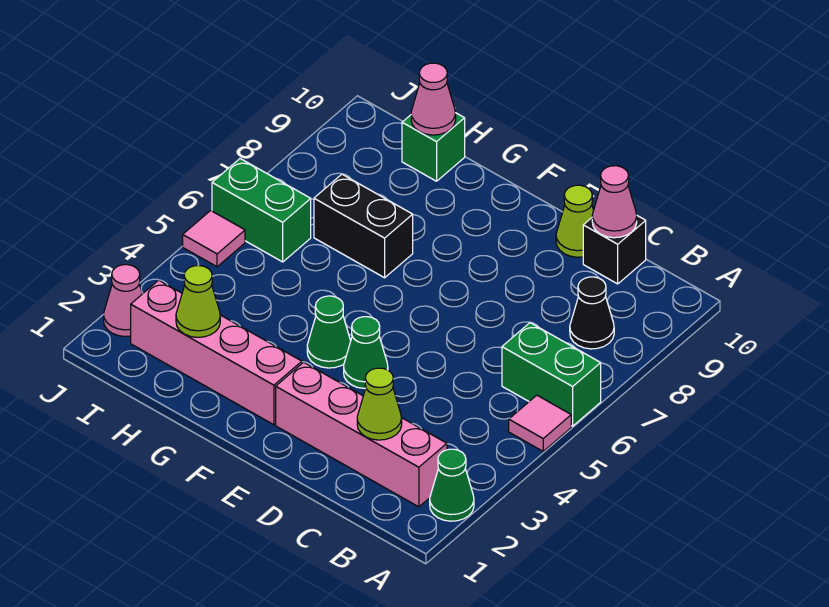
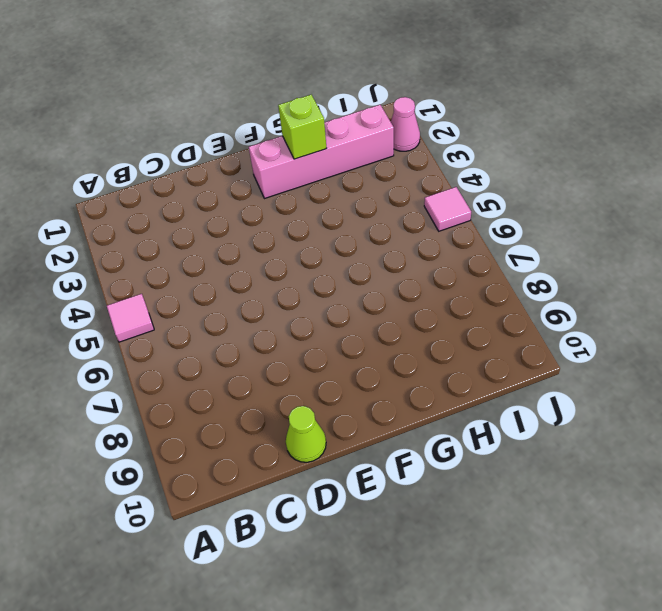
lime brick G2 level 2 -> none
none -> green cone A2 level 1
none -> green brick A6:B6 level 1
none -> pink brick B2:E2 level 1

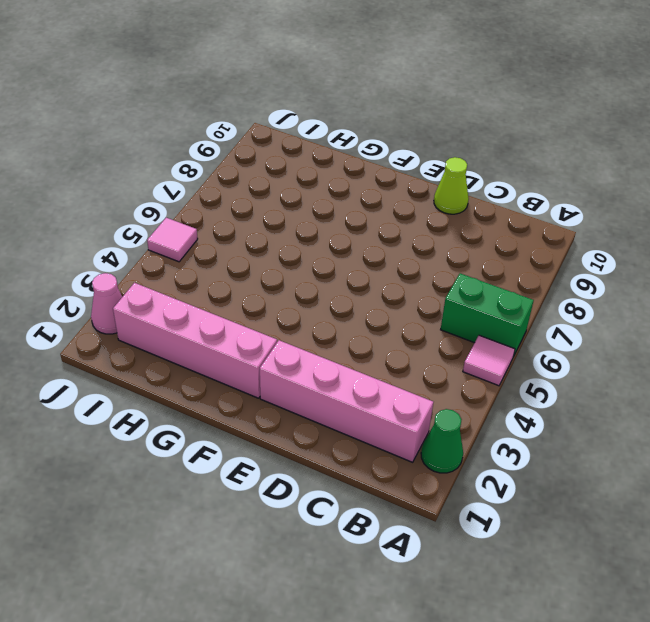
none -> black cone B8 level 1
none -> black brick C10 level 1
none -> green cone E4 level 1

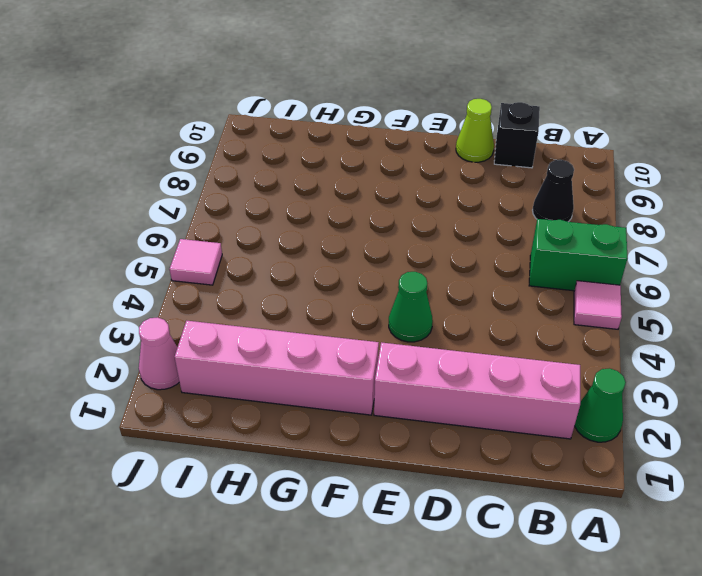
none -> green cone F4 level 1
none -> black brick G7:H7 level 1
none -> green brick H10 level 1

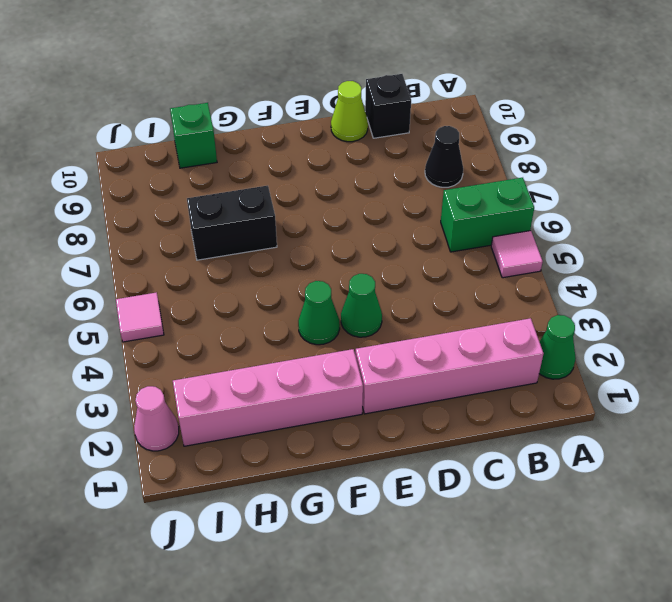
none -> green brick I6:J6 level 1
none -> lime cone C2 level 2
none -> pink cone C10 level 2

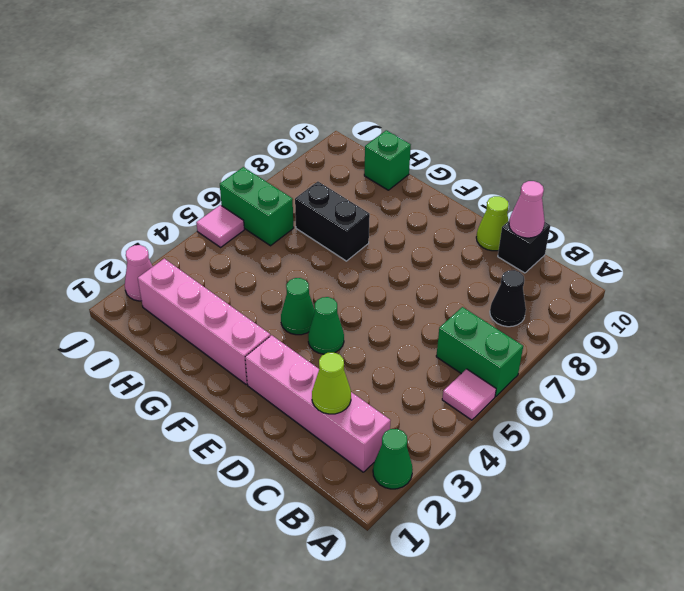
none -> lime cone H2 level 2
none -> pink cone H10 level 2

